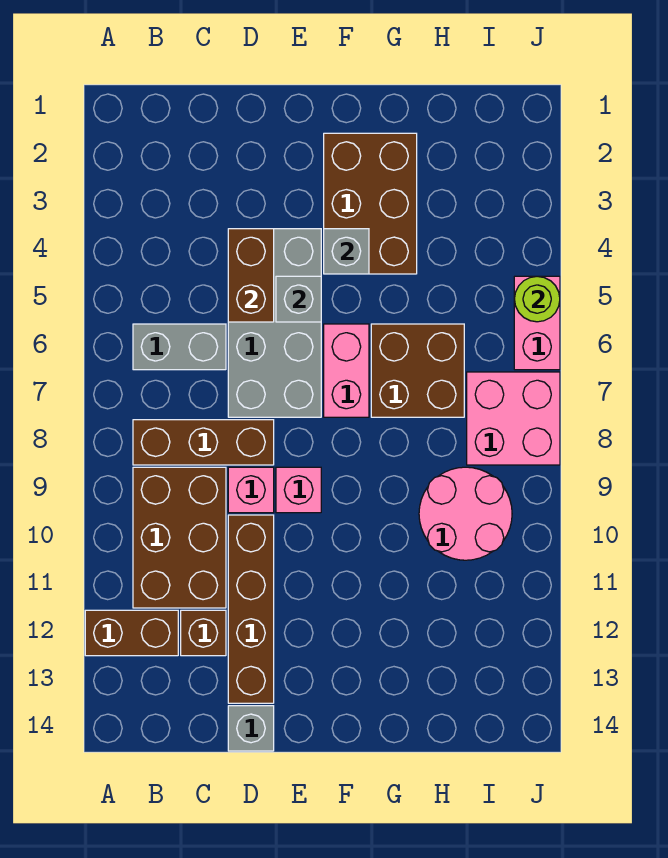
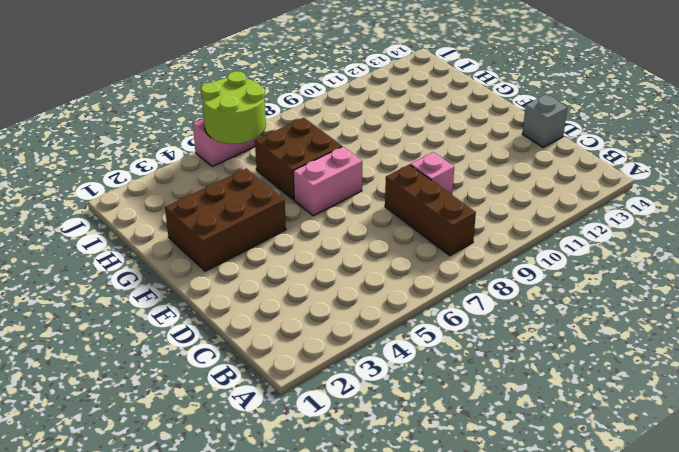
lime round brick I5:J6 level 2 -> lime round brick J5 level 2
none -> brown brick A12:B12 level 1
none -> grey brick B6:C6 level 1
none -> brown brick B9:C11 level 1

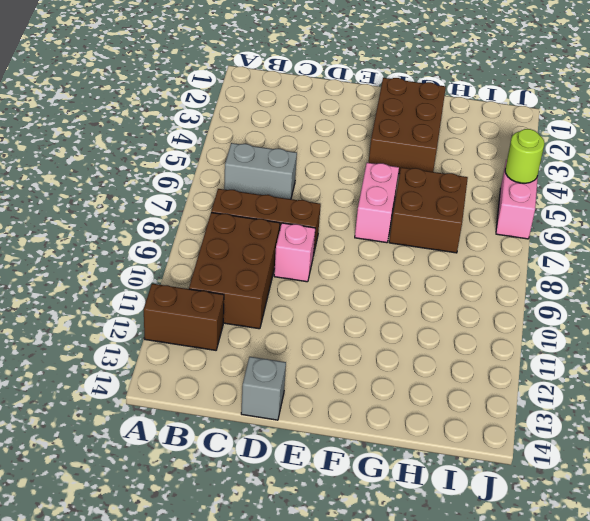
none -> brown brick C12 level 1
none -> grey brick D4:E7 level 1
none -> brown brick D10:D13 level 1

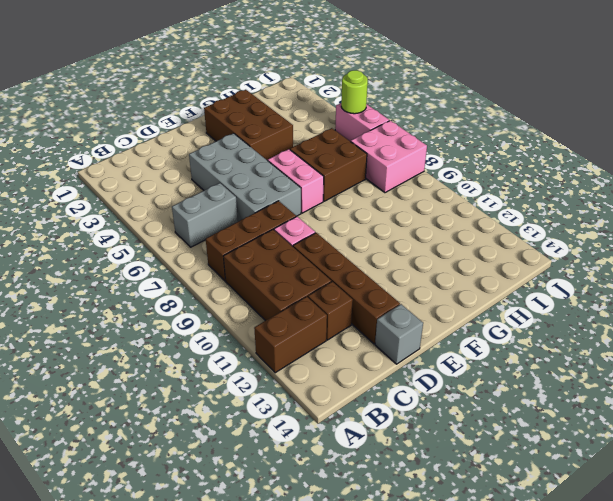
none -> pink brick E9 level 1
none -> pink round brick H9:I10 level 1
none -> brown brick D4:D5 level 2

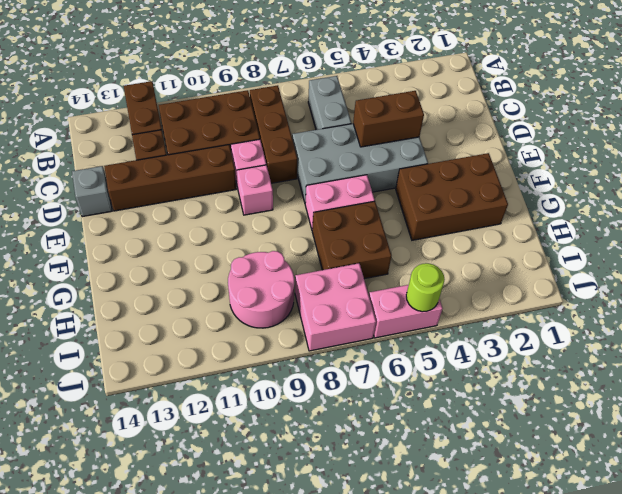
none -> grey brick E5 level 2
none -> grey brick F4 level 2

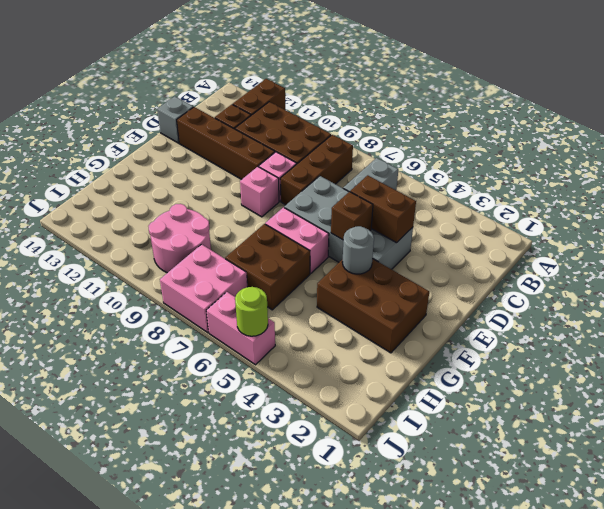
brown brick E5 level 2 -> grey brick E5 level 2
grey round brick F4 level 2 -> grey brick F4 level 2

